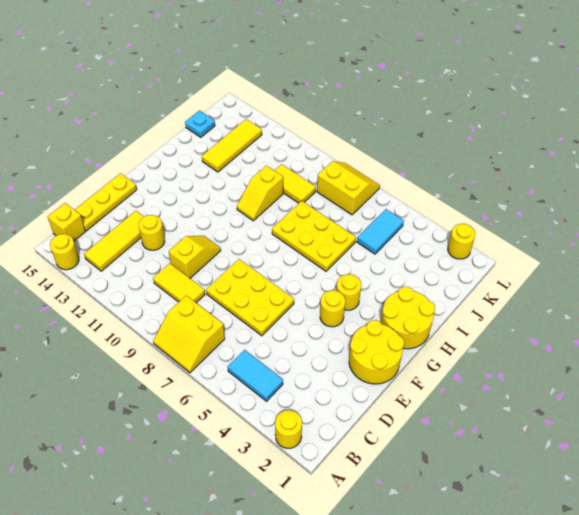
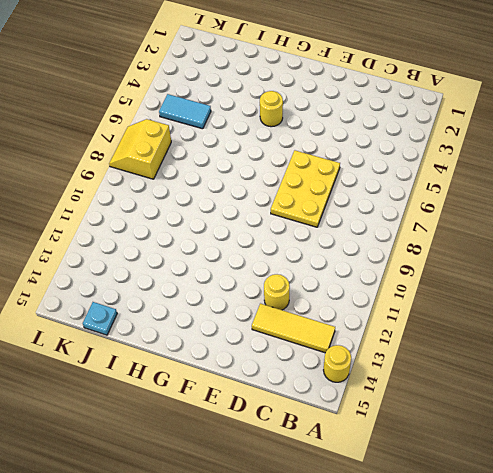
none -> yellow round brick A2 level 1
none -> yellow slope A7:B8 level 1 top B
none -> cyan tile B4:B5 level 1

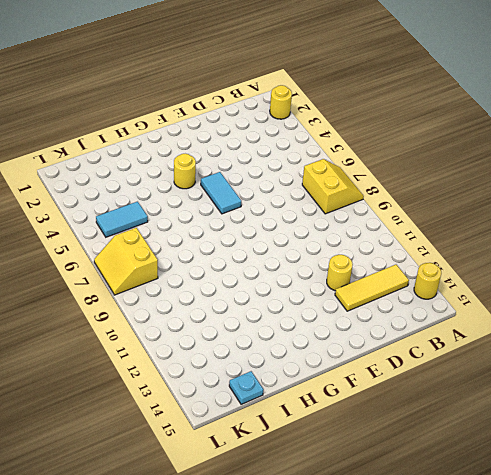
cyan tile F5:F6 level 1 -> cyan tile B4:B5 level 1
none -> yellow brick B15 level 1
none -> yellow tile C9:C10 level 1
none -> yellow plate C15:E15 level 1

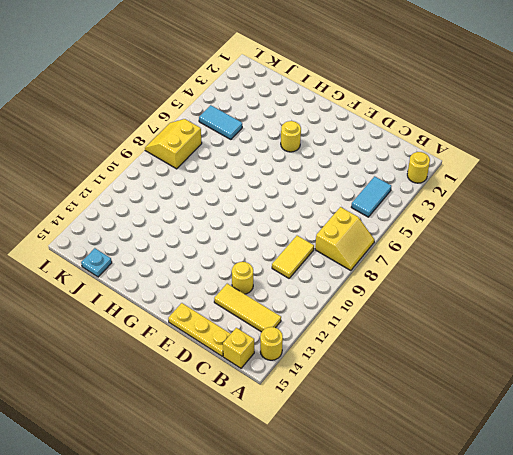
none -> yellow plate D6:E8 level 1
none -> yellow slope D10:E10 level 1 top D
none -> yellow round brick E1:F2 level 1

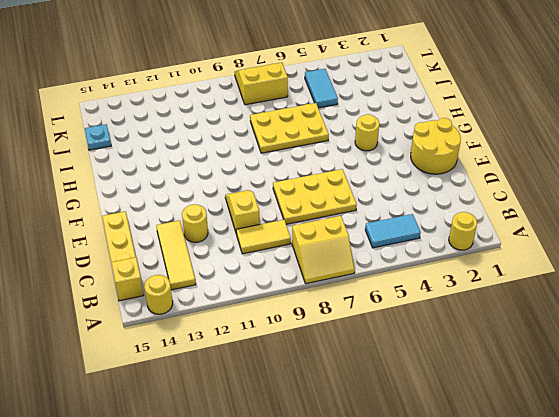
none -> yellow round brick F4 level 1
none -> yellow round brick G1:H2 level 1
none -> yellow slope H10:I10 level 1 top I

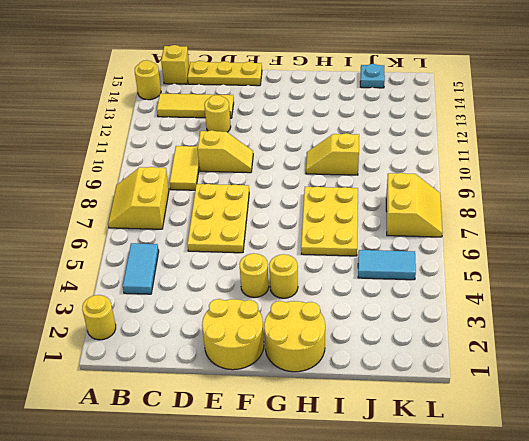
none -> yellow tile I13:K13 level 1
none -> yellow tile J9:J10 level 1
none -> yellow round brick L2 level 1

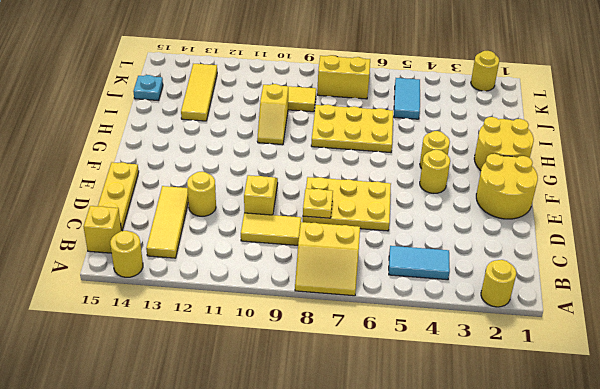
yellow plate D8 level 2 -> none

